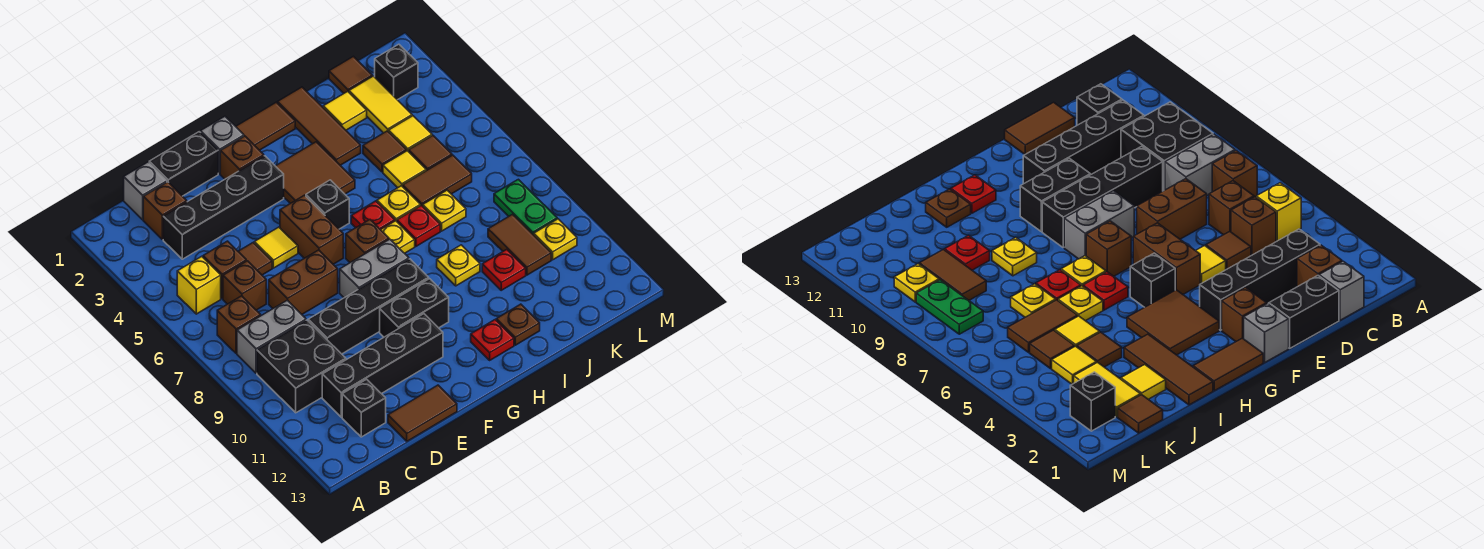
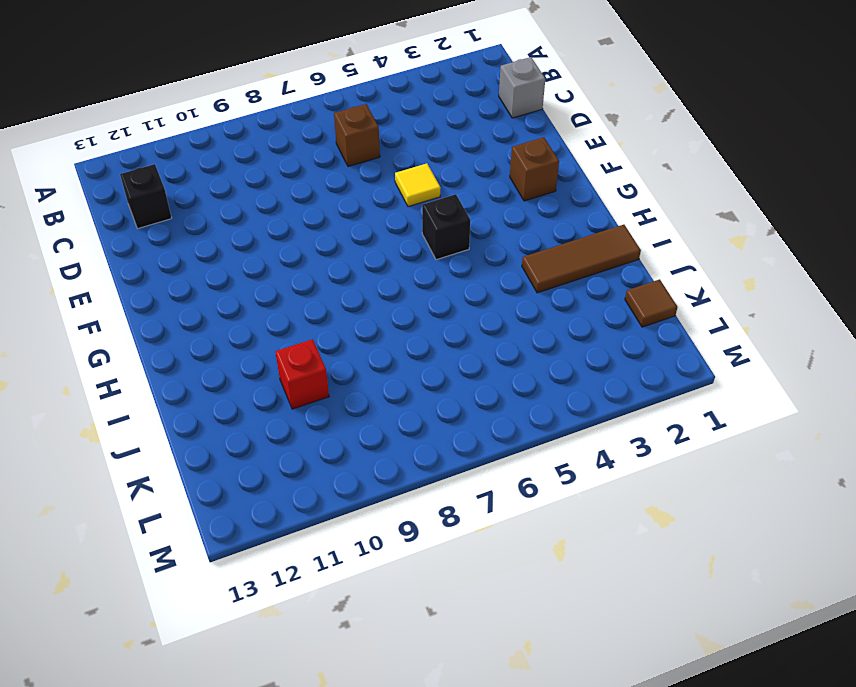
red brick J10 level 1 -> red plate J10 level 1
none -> yellow brick B5 level 1
none -> brown brick B7 level 1
none -> grey brick B8:C8 level 1
none -> black brick B9:C10 level 1

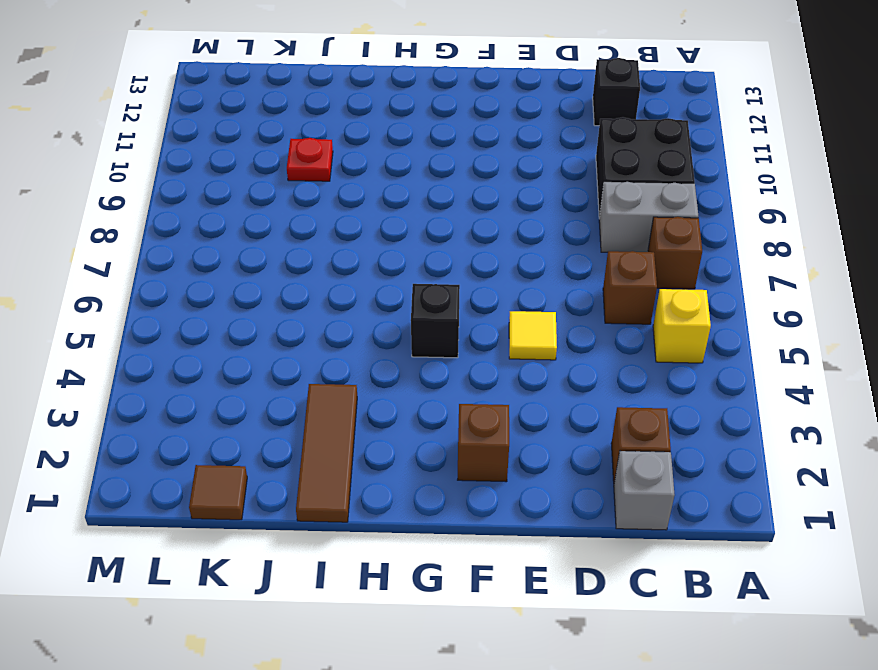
none -> black brick C3:F3 level 1
none -> brown brick C5 level 1
none -> black brick C11:F11 level 1
none -> black brick D1:E1 level 1

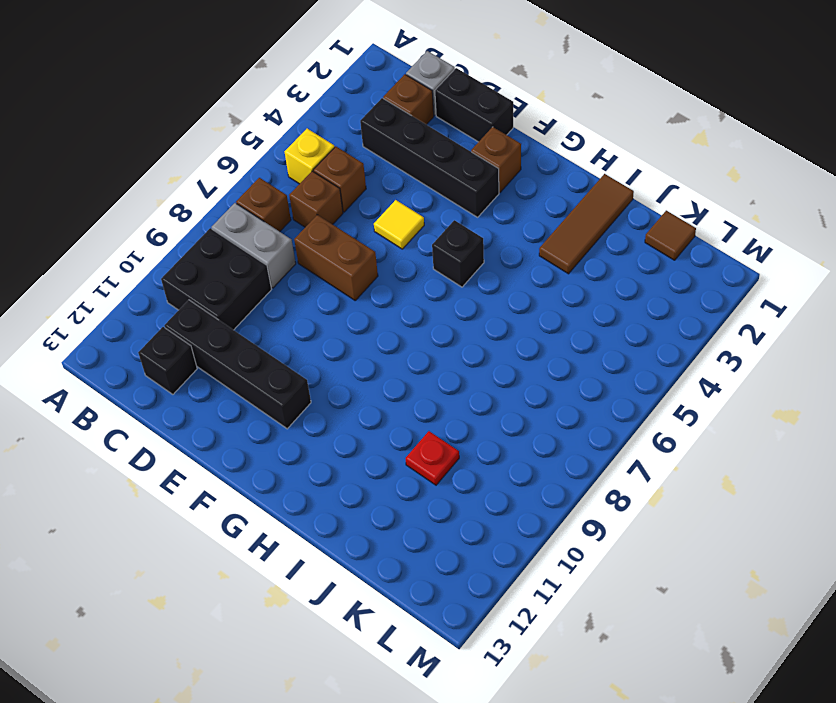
none -> brown tile D5 level 1
none -> black brick D9:G9 level 1
none -> brown tile D13:E13 level 1
none -> grey brick F1 level 1

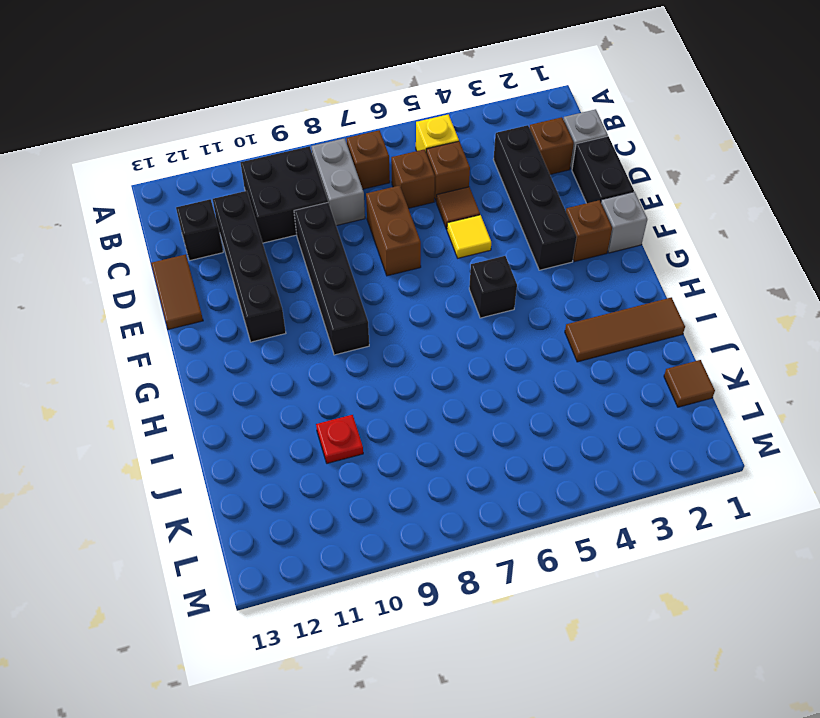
none -> brown brick F5:F6 level 1
none -> grey brick F8:G8 level 1
none -> black brick F10:G10 level 1
none -> brown tile G1:H1 level 1

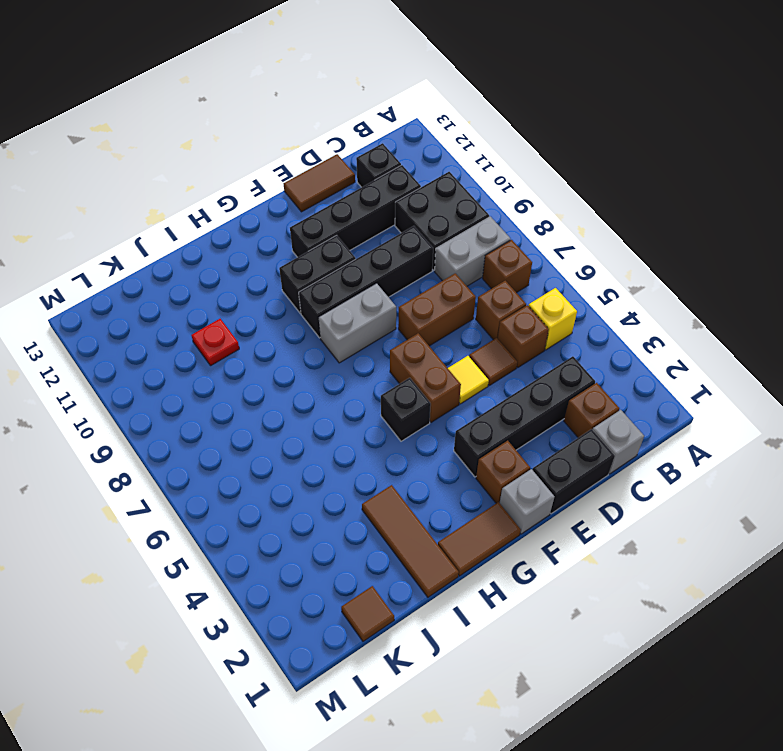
none -> brown tile G3:H4 level 1
none -> brown brick G7 level 1
none -> red plate H6 level 1
none -> yellow plate H7 level 1

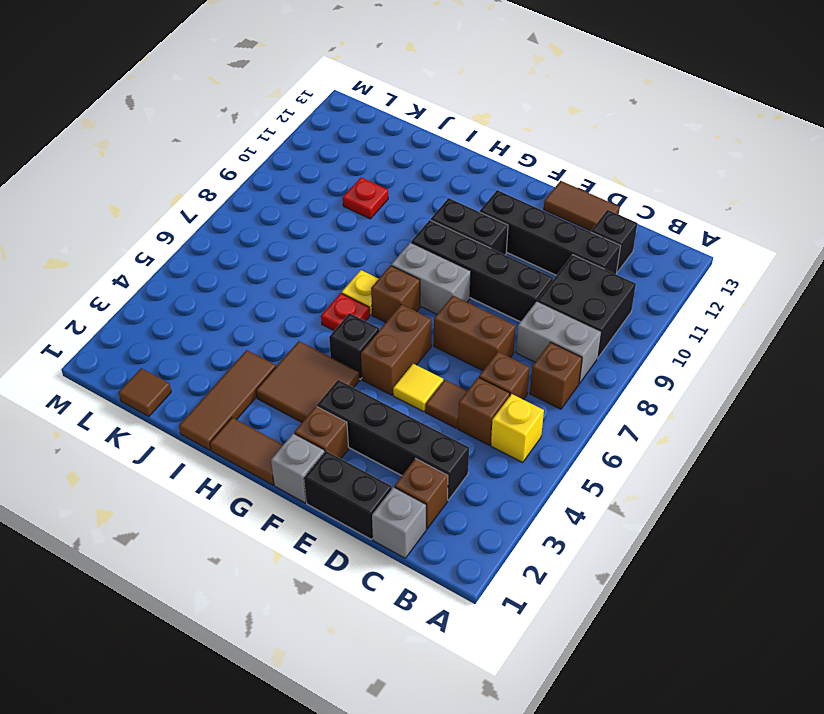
none -> red plate H12 level 1
none -> yellow plate I6 level 1
none -> red plate I7 level 1
none -> yellow plate I9 level 1

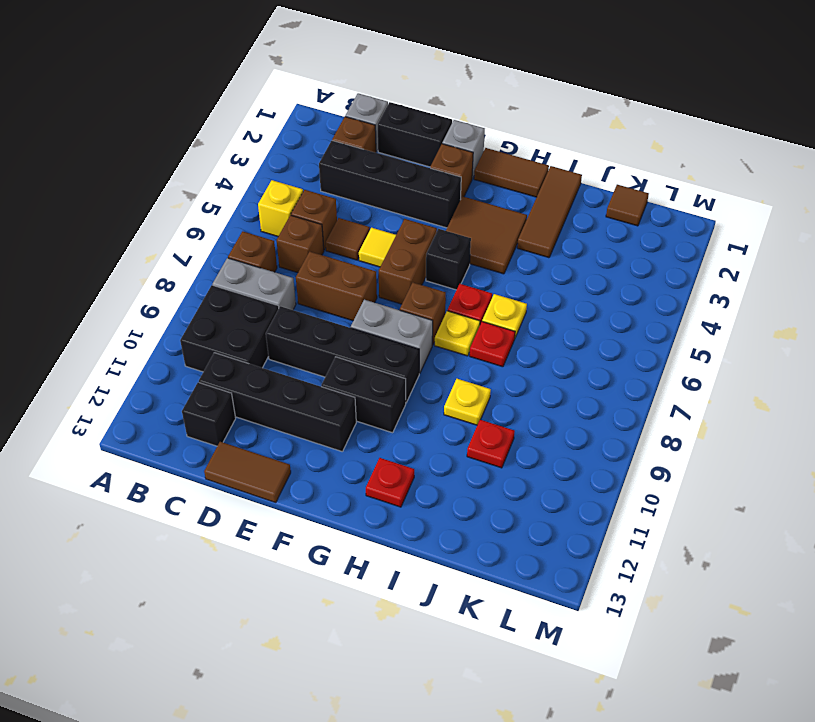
none -> brown plate I12 level 1
none -> yellow tile J2 level 1
none -> brown tile J4 level 1
none -> yellow tile J5 level 1

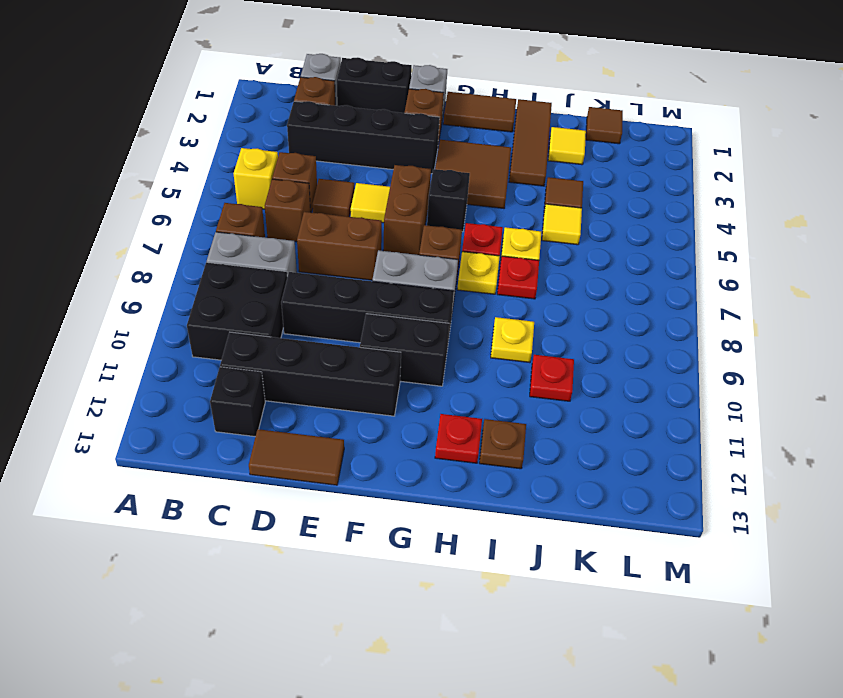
none -> brown tile J6:K6 level 1
none -> yellow plate J7 level 1
none -> yellow tile K2:K3 level 1
none -> yellow tile K4 level 1

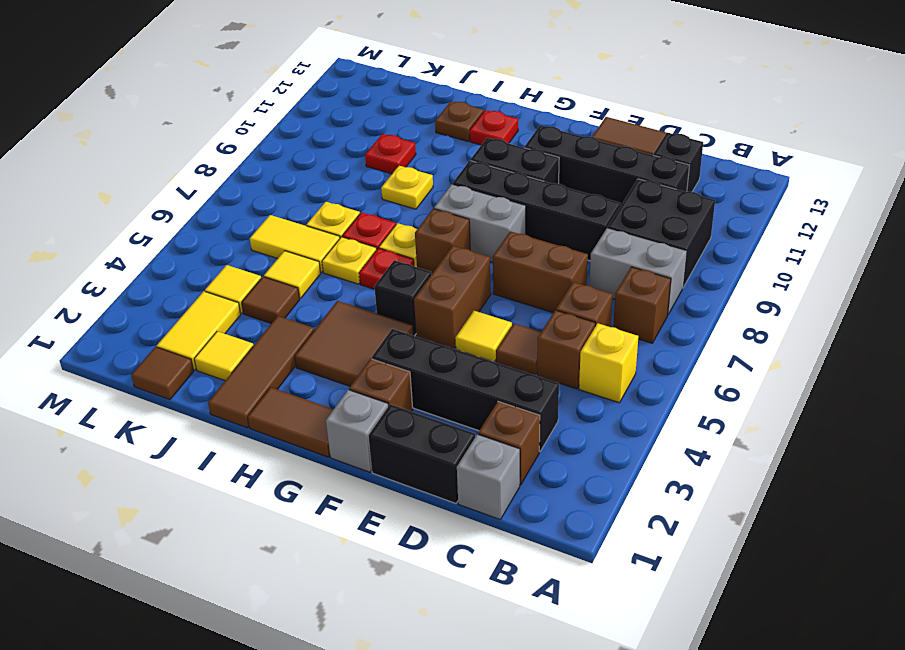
yellow tile J6:K6 level 1 -> brown tile J6:K6 level 1
none -> brown tile K5 level 1
none -> brown tile K9:K10 level 1
none -> black brick L2 level 1
none -> green plate L8:L9 level 1

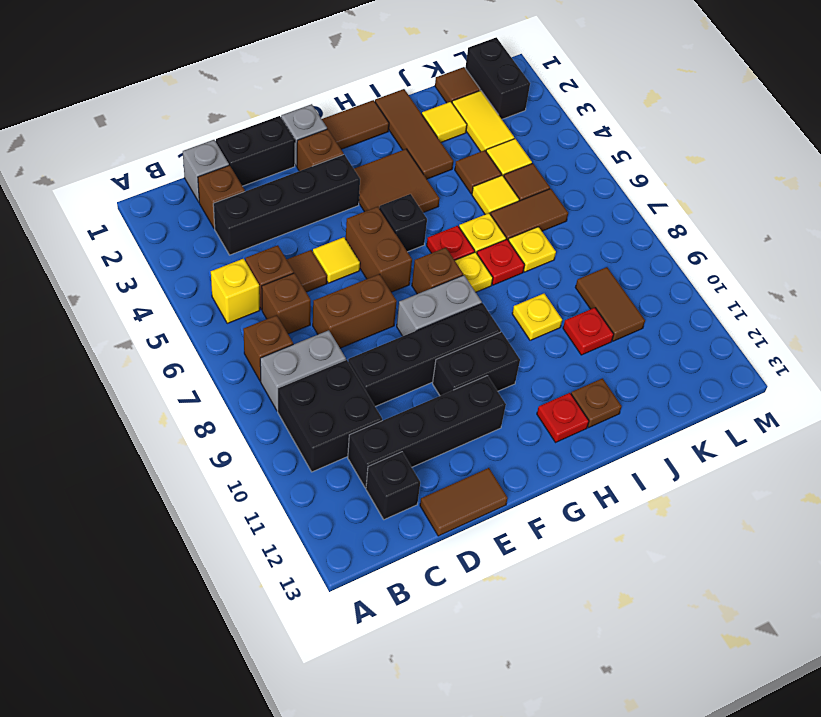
black brick L1:L2 level 1 -> black brick L2 level 1
none -> green plate L8:L9 level 1
none -> yellow plate L10 level 1

